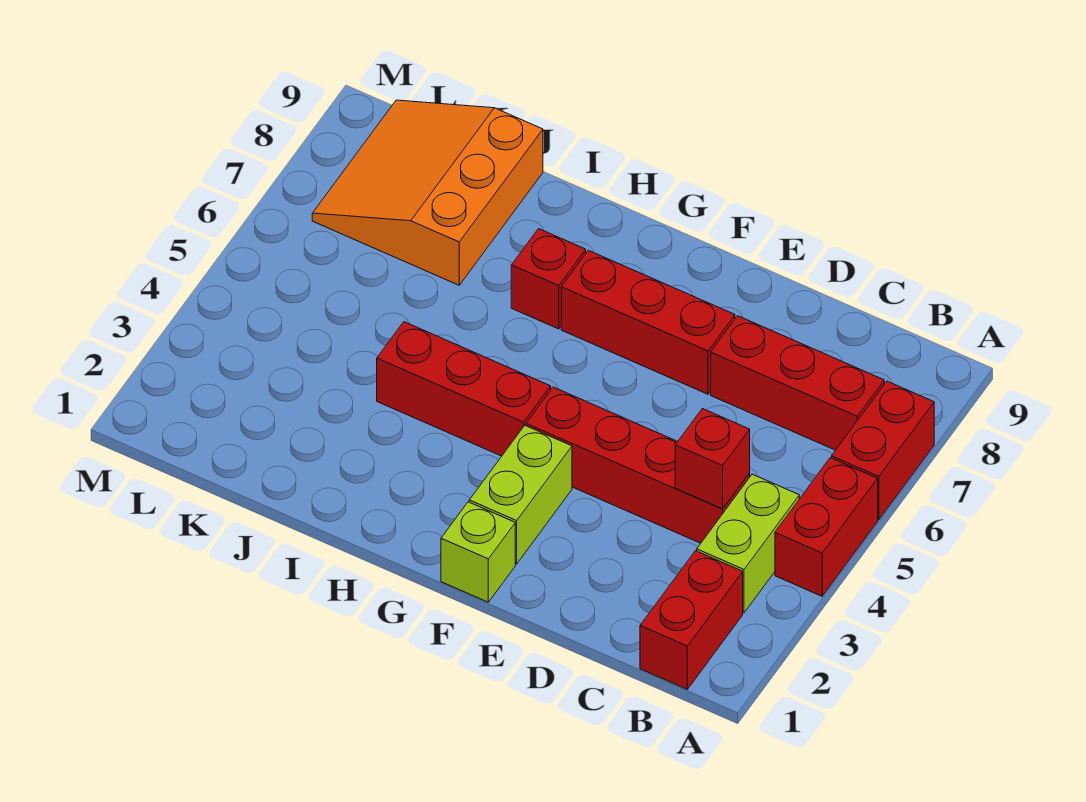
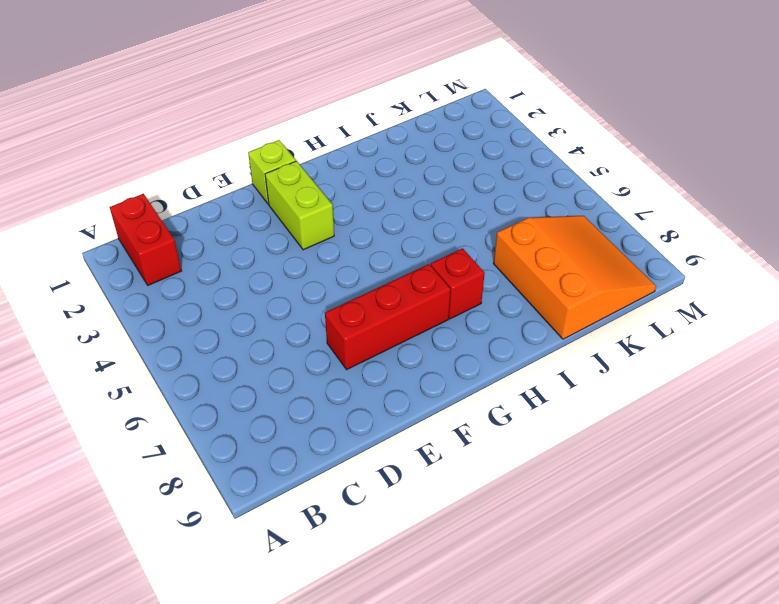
none -> red brick A4:A5 level 1
none -> red brick A6:A7 level 1
none -> lime brick B3:B4 level 1

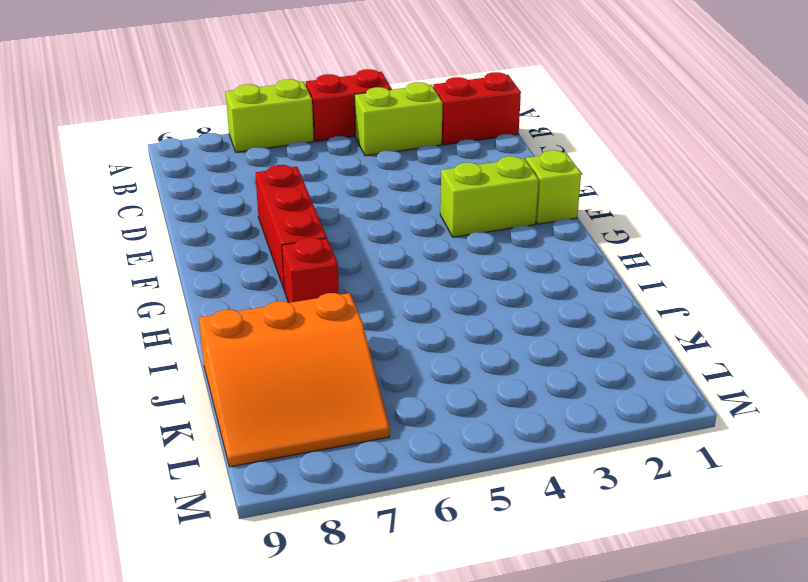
lime brick A6:A7 level 1 -> red brick A6:A7 level 1
none -> red brick B7:D7 level 1
none -> red brick C4:F4 level 1
none -> red brick G4:I4 level 1

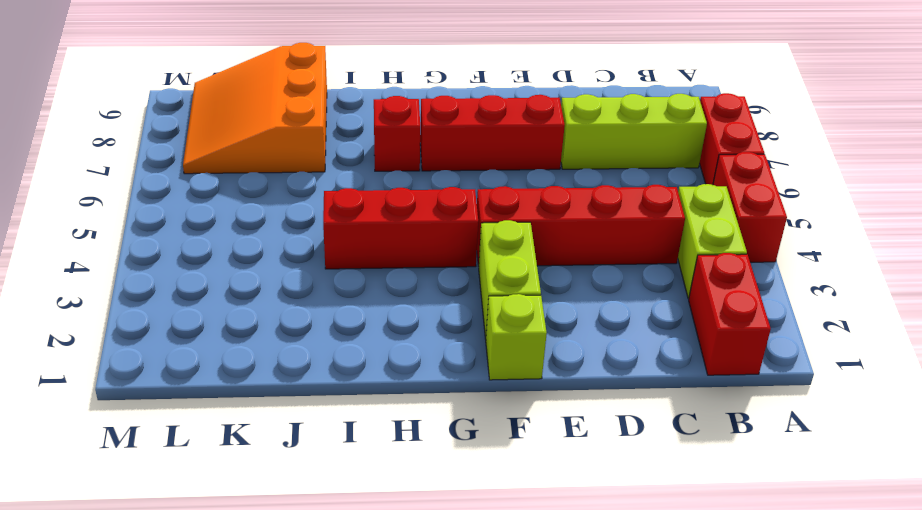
lime brick B7:D7 level 1 -> red brick B7:D7 level 1
none -> red brick C4 level 2

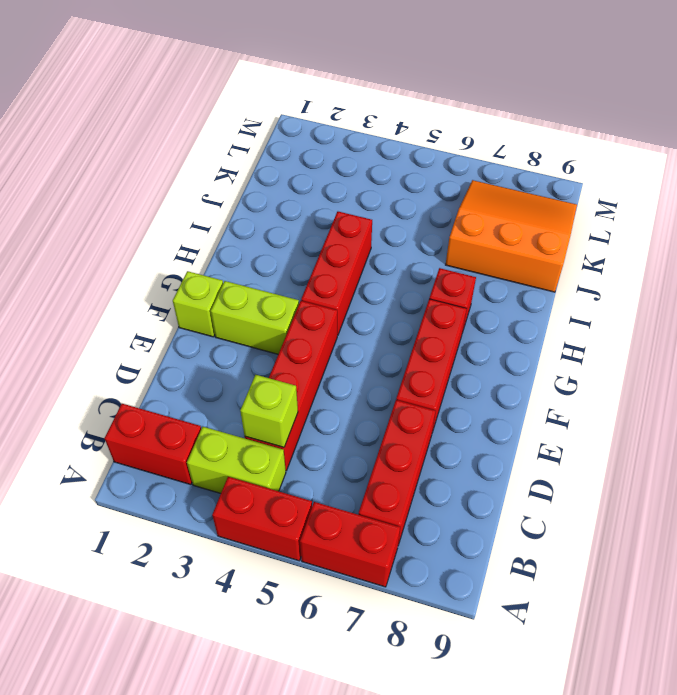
lime brick C4 level 2 -> red brick C4 level 2

